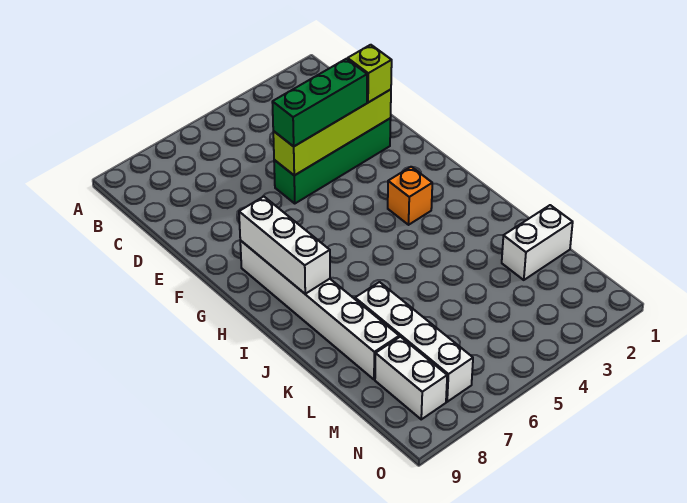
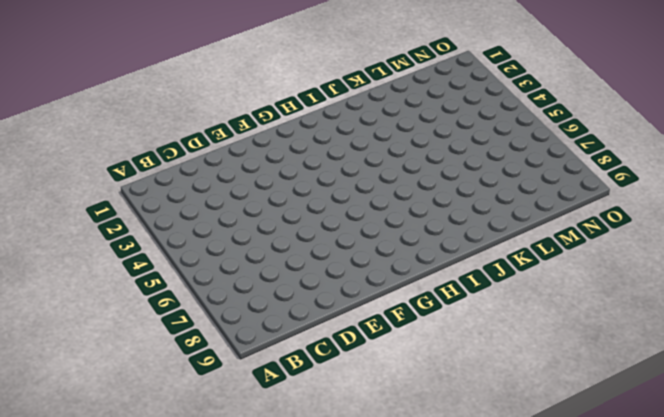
none -> green brick E2:E5 level 1
none -> white brick G8:L8 level 1

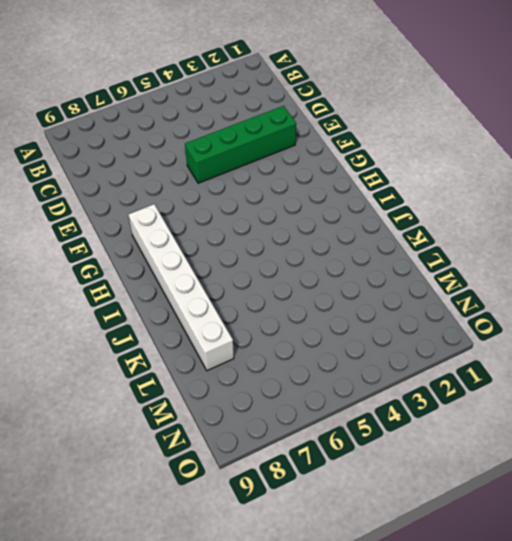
none -> orange brick H3 level 1
none -> white brick K7:N7 level 1

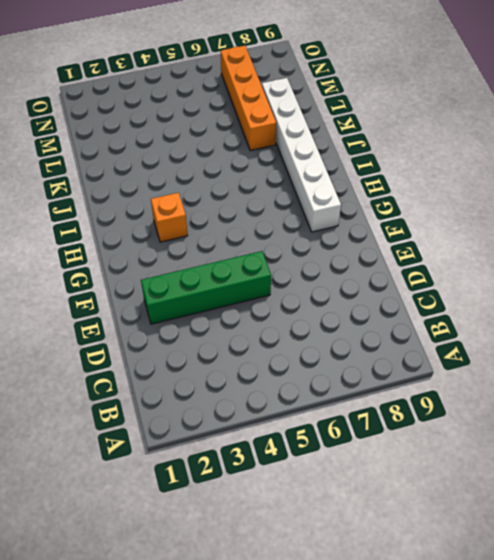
orange brick K7:N7 level 1 -> white brick K7:N7 level 1
none -> white brick L1:L2 level 1
none -> white brick M8:N8 level 1

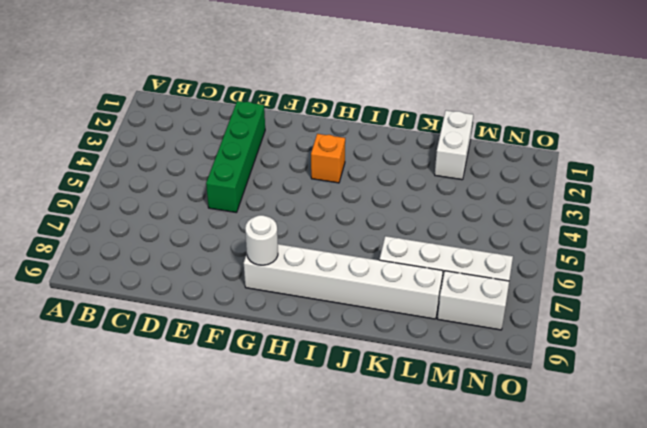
white round brick G8 level 2 -> white brick G8:I8 level 2
none -> lime brick E2:E5 level 2
none -> lime brick E2 level 3

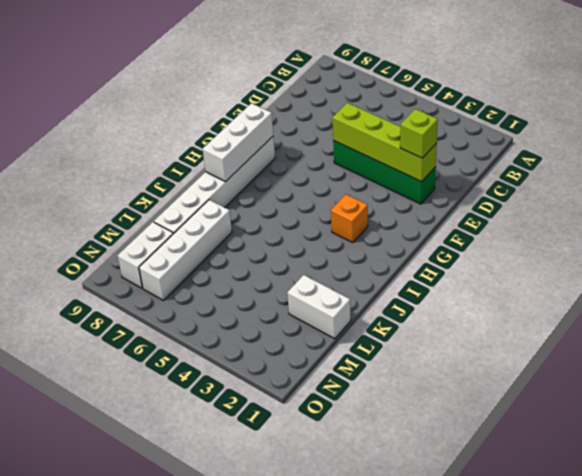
none -> green brick E3:E5 level 3

